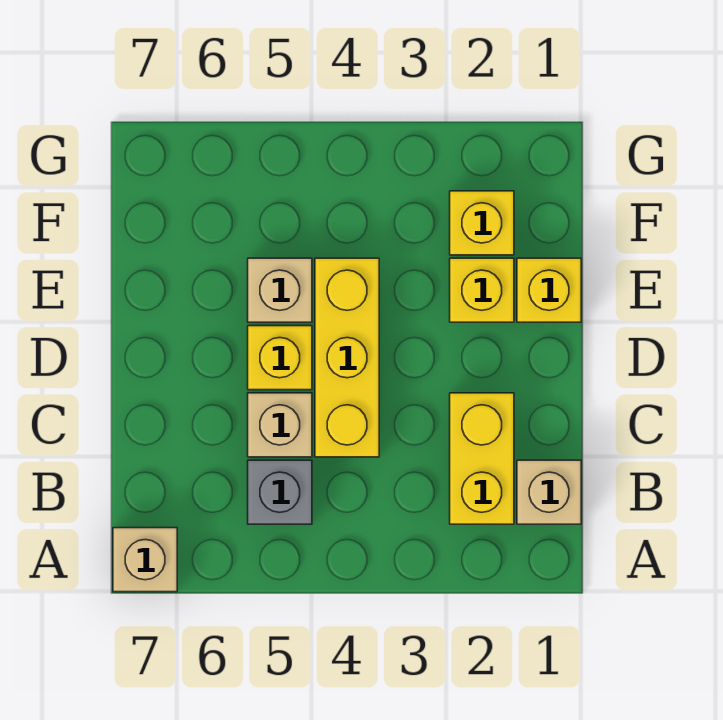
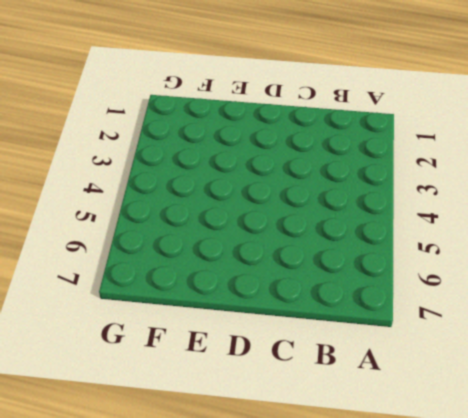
none -> tan brick A7 level 1
none -> tan brick B1 level 1

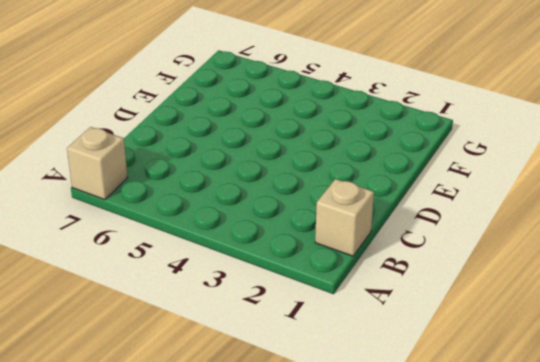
none -> yellow brick B2:C2 level 1
none -> grey brick B5 level 1

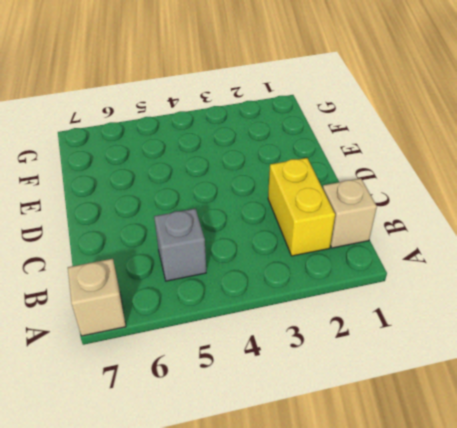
none -> yellow brick C4:E4 level 1
none -> tan brick C5 level 1

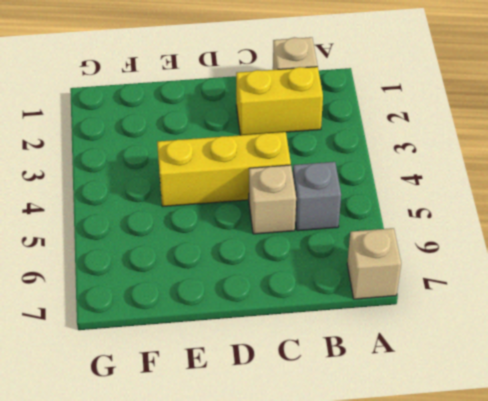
none -> yellow brick D5 level 1
none -> yellow brick E1 level 1

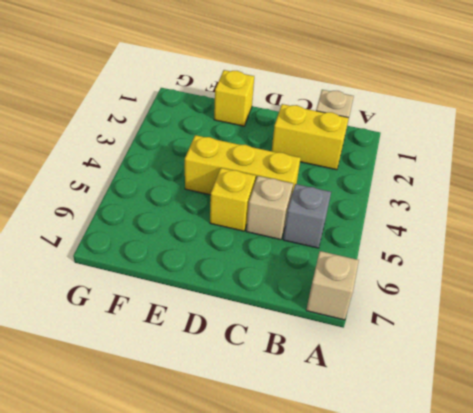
none -> yellow brick E2 level 1
none -> tan brick E5 level 1

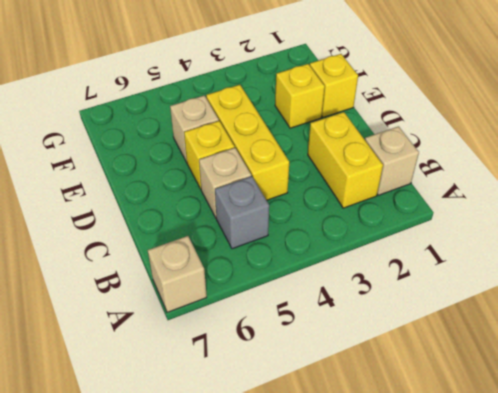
none -> yellow brick F2 level 1

